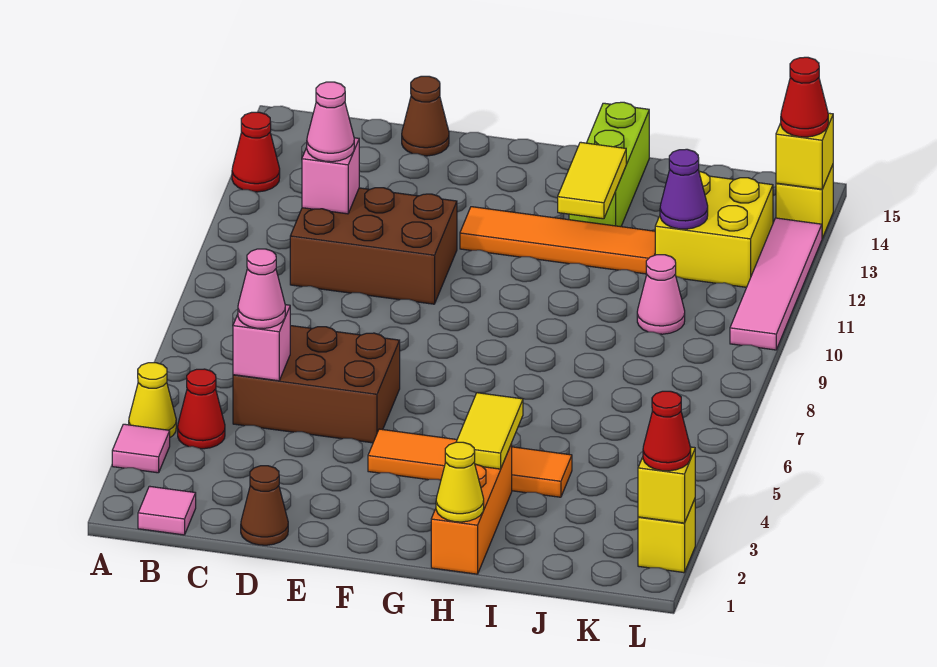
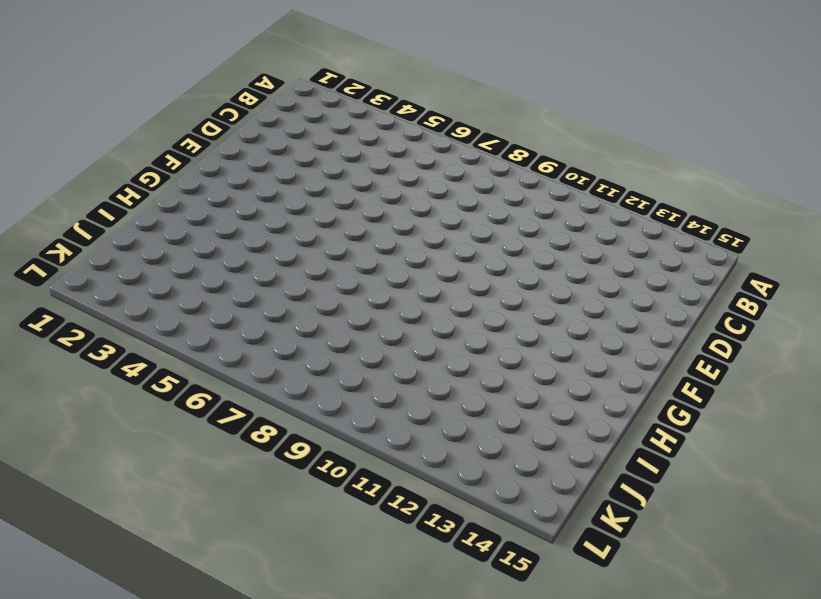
none -> pink tile A3 level 1
none -> yellow cone A4 level 1
none -> red cone A13 level 1
none -> pink tile B1 level 1

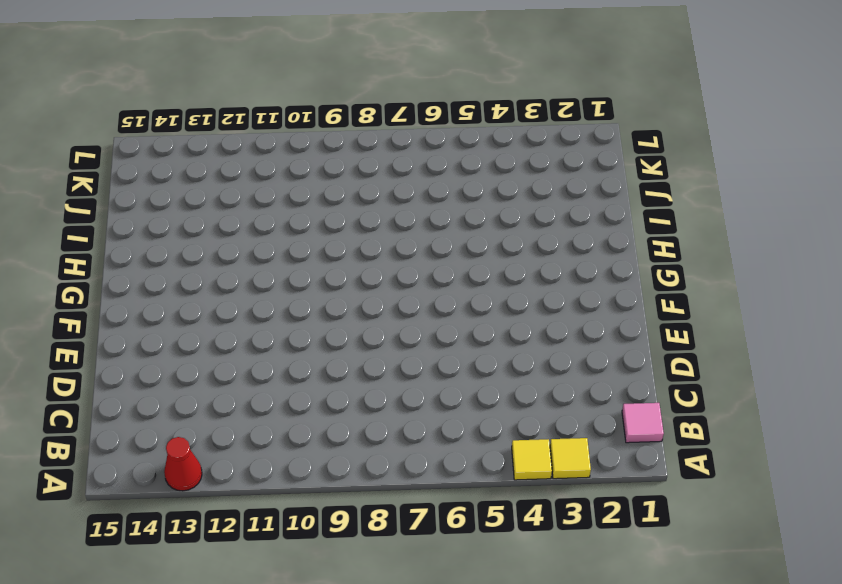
yellow tile A3 level 1 -> pink tile A3 level 1
yellow tile A4 level 1 -> yellow cone A4 level 1
none -> red cone B4 level 1
none -> brown brick C5:E6 level 1
none -> brown brick C10:E11 level 1
none -> brown cone D1 level 1

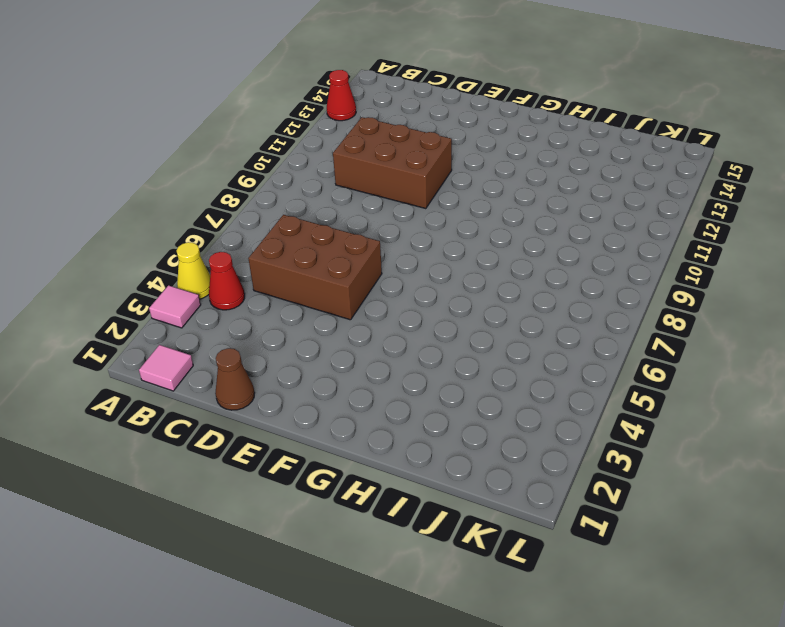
none -> brown cone D15 level 1
none -> orange tile F4:I4 level 1
none -> orange tile F12:I12 level 1
none -> orange brick H1:H3 level 1

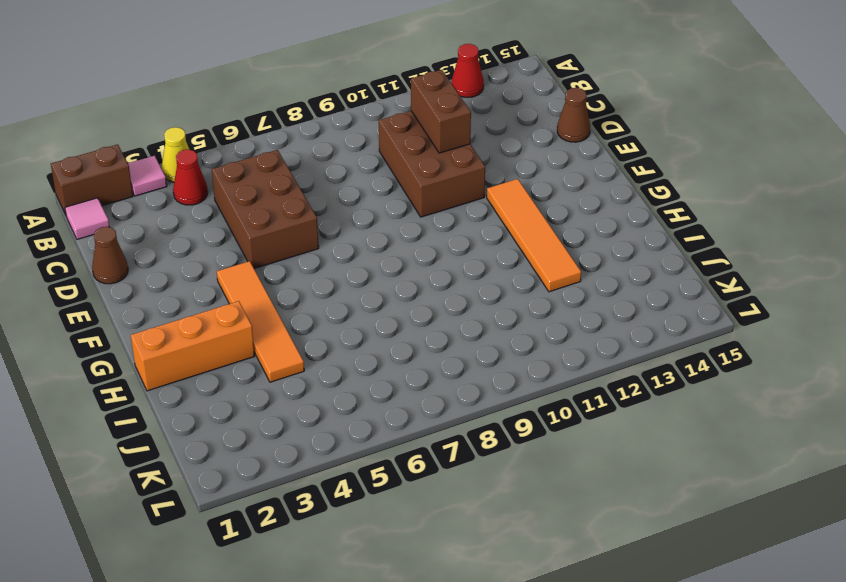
brown brick A1:A2 level 1 -> none
brown brick C11:D11 level 2 -> pink brick C11 level 2
none -> lime brick H13:H15 level 1
none -> pink cone J10 level 1
none -> yellow brick J12:K13 level 1
none -> yellow brick L2 level 1

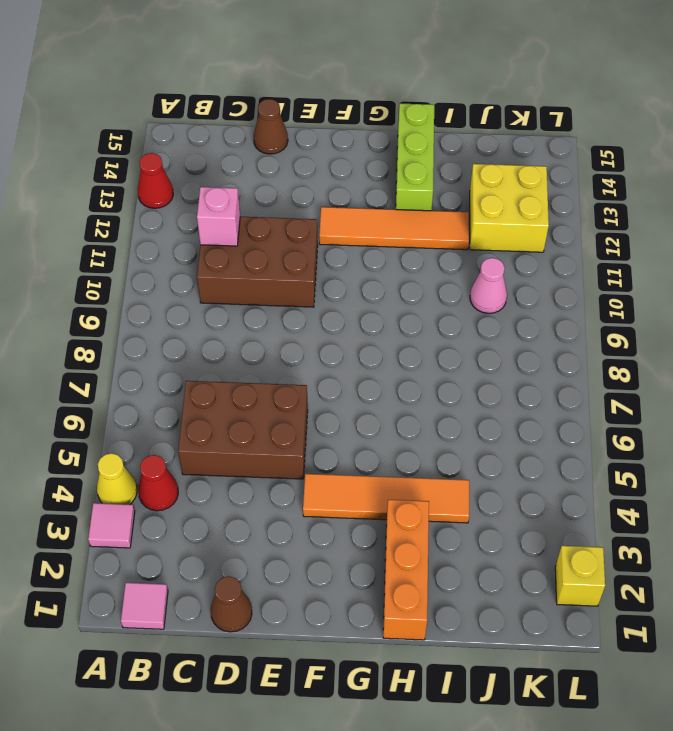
none -> pink tile L10:L13 level 1
none -> yellow brick L14 level 1
none -> pink brick C5 level 2
none -> yellow cone H1 level 2

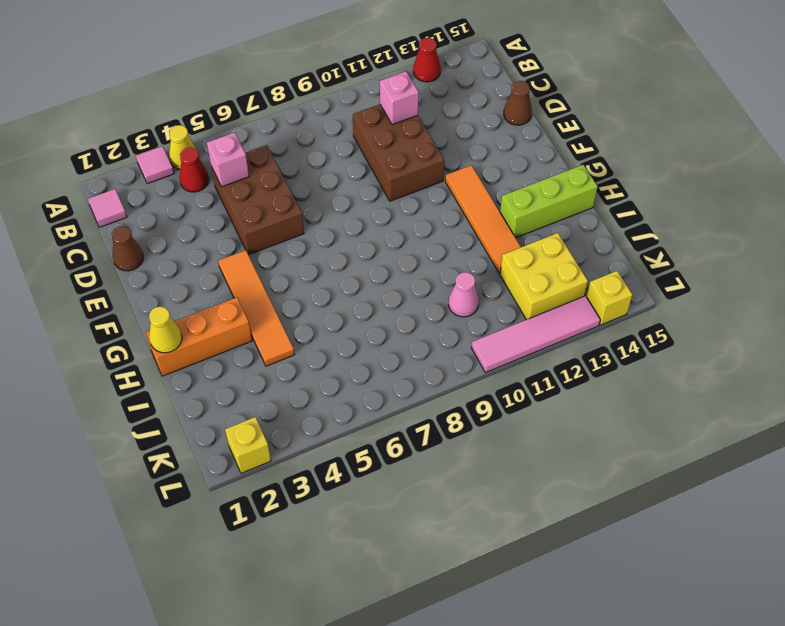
none -> yellow tile H3:H4 level 2
none -> yellow tile H12:H13 level 2
none -> purple cone J12 level 2
none -> yellow brick L2 level 2

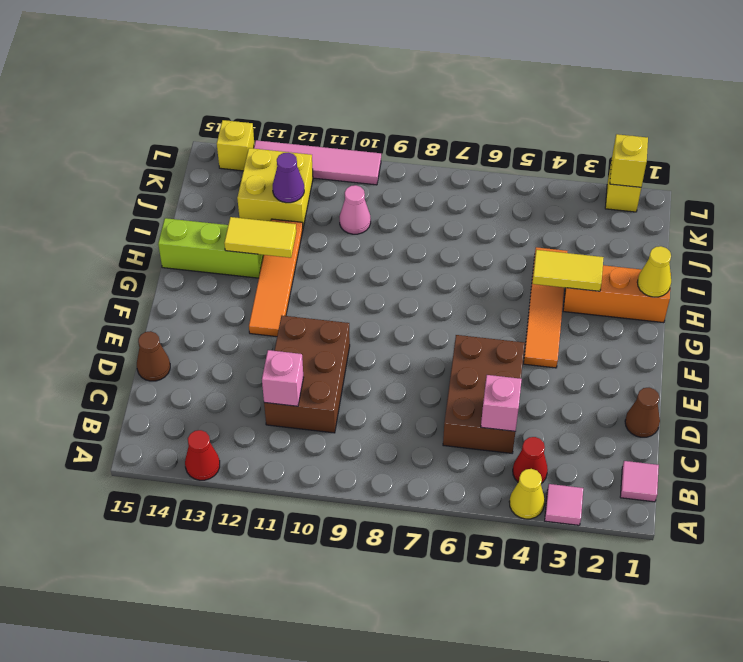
none -> yellow brick L14 level 2
none -> pink cone C5 level 3
none -> pink cone C11 level 3
none -> red cone L2 level 3

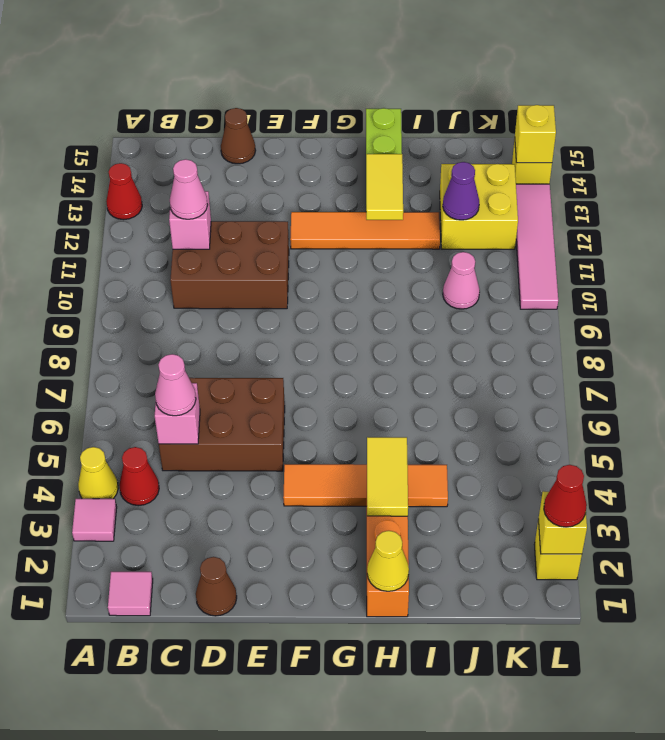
none -> red cone L14 level 3

